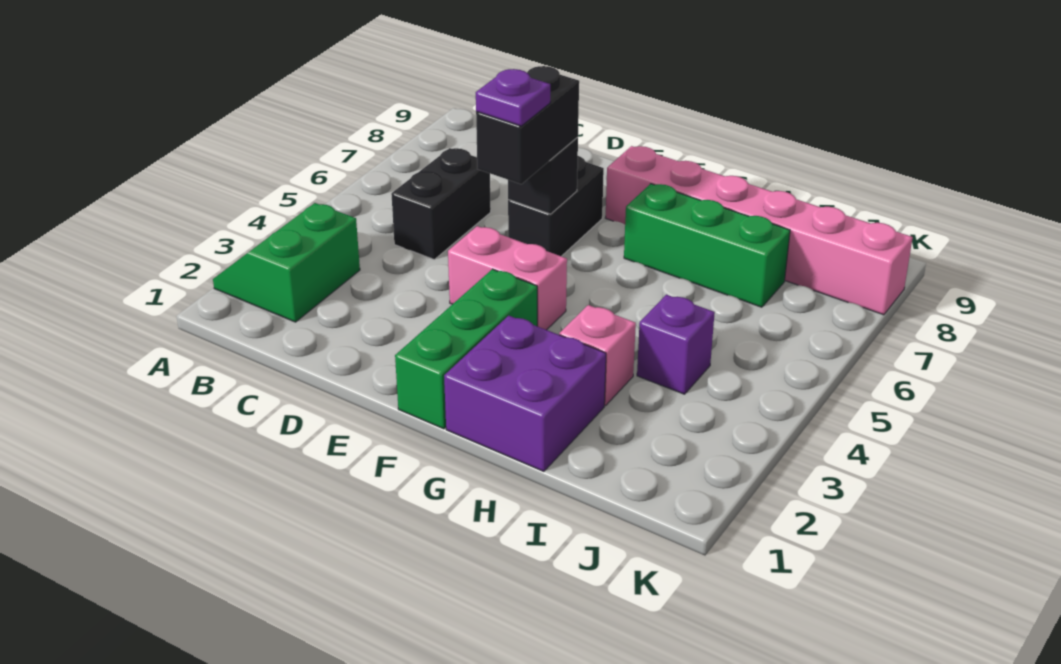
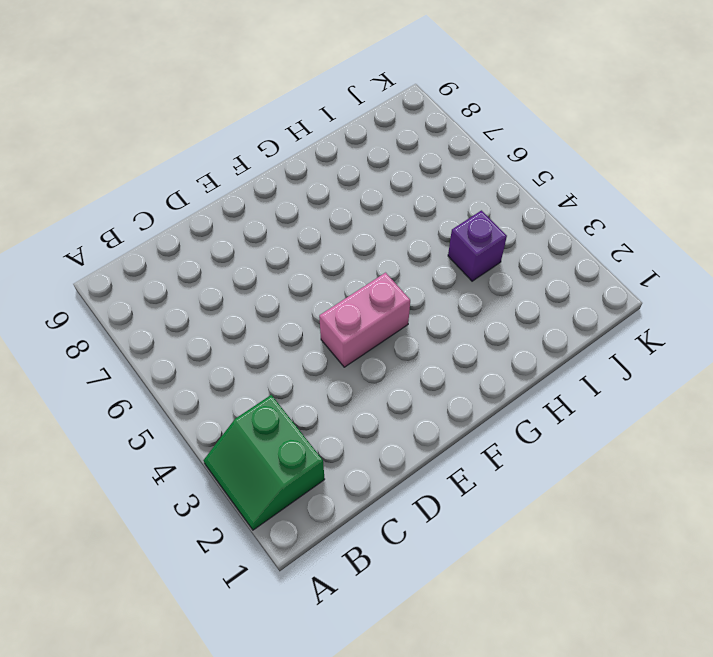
none -> black brick C5:C6 level 1
none -> black brick E6:E7 level 1
none -> green brick F1:F3 level 1

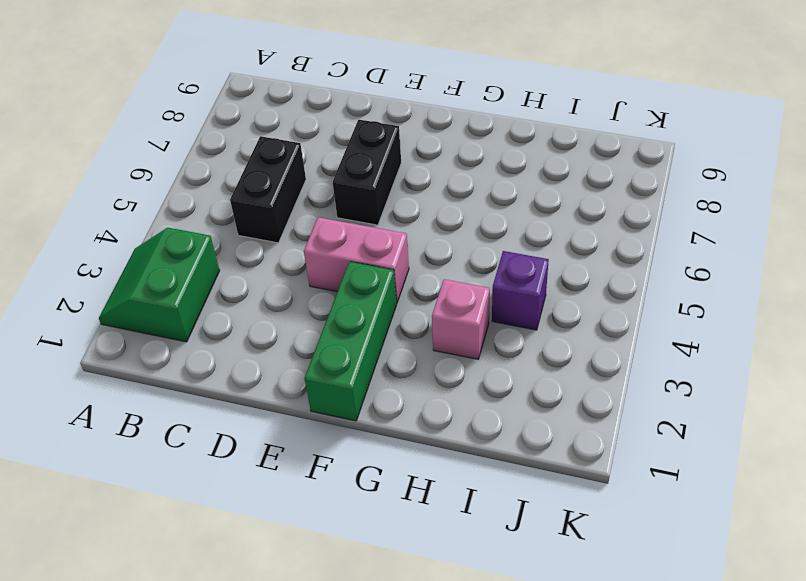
none -> pink brick F8:K8 level 1
none -> purple brick G1:H2 level 1
none -> green brick G7:I7 level 1

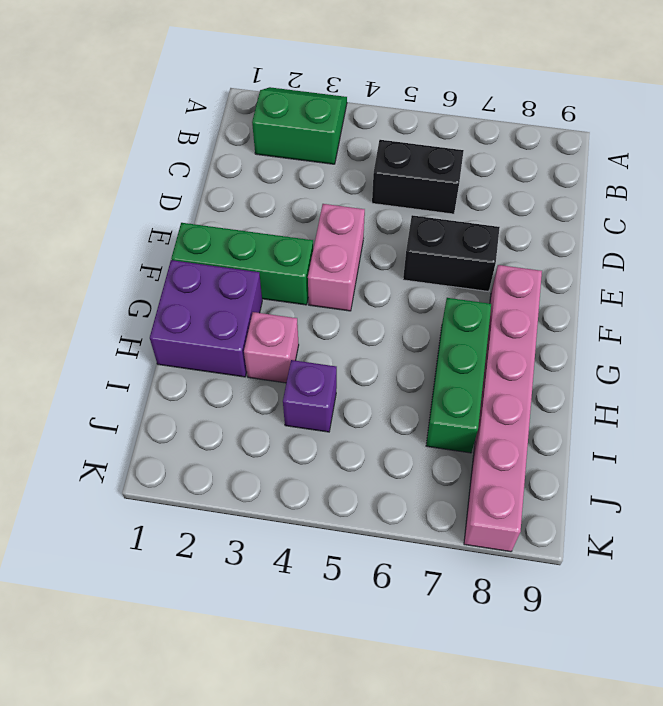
none -> black brick E6 level 2
none -> black brick E5:E6 level 3
none -> purple plate E5 level 4

